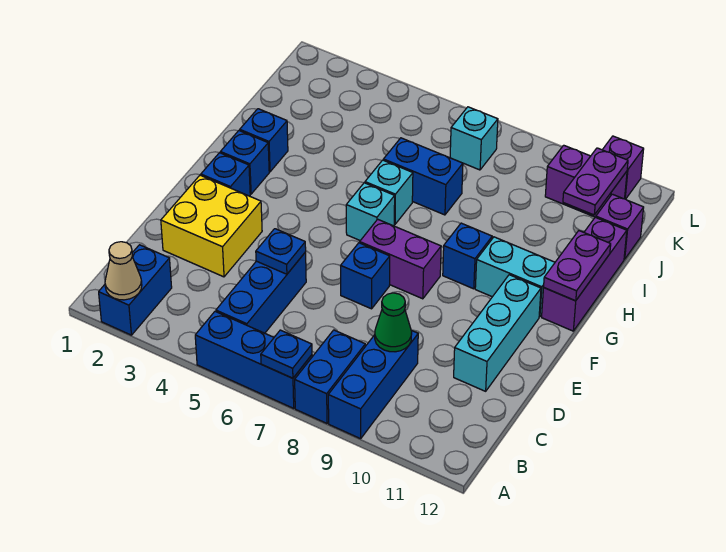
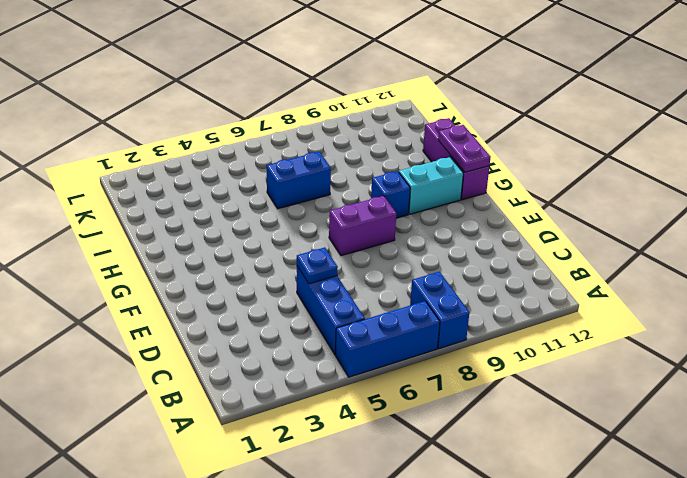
none -> blue brick A2:B2 level 1
none -> blue brick A9:C9 level 1
none -> yellow brick D2:E3 level 1

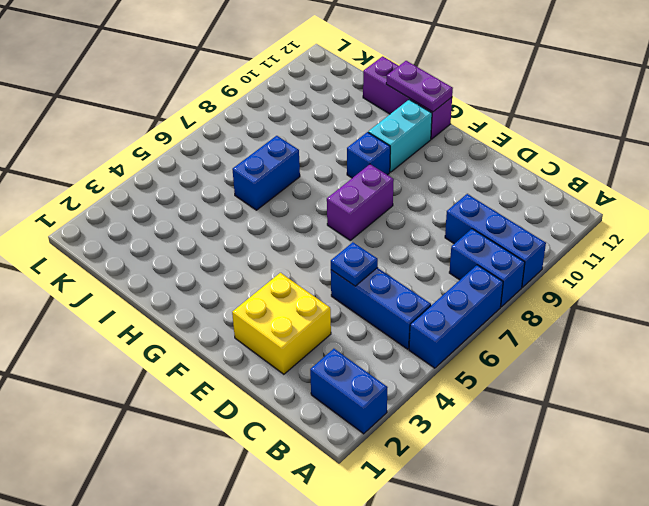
none -> cyan brick D11:F11 level 1
none -> blue brick E7 level 1
none -> blue brick F2 level 1

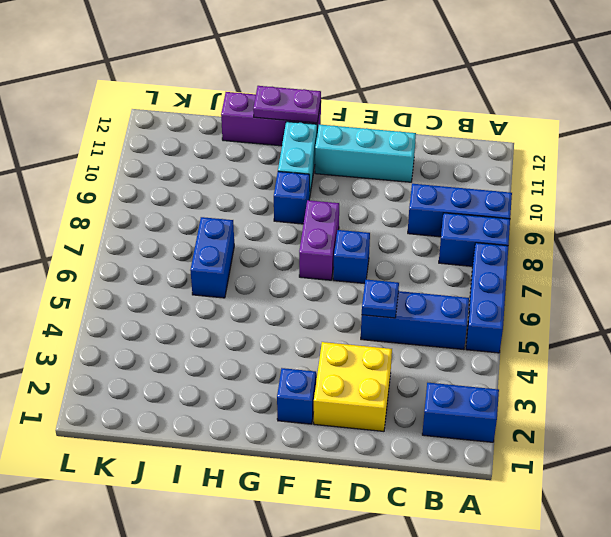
none -> blue brick G2 level 1
none -> cyan brick G6 level 1
none -> blue brick H2 level 1

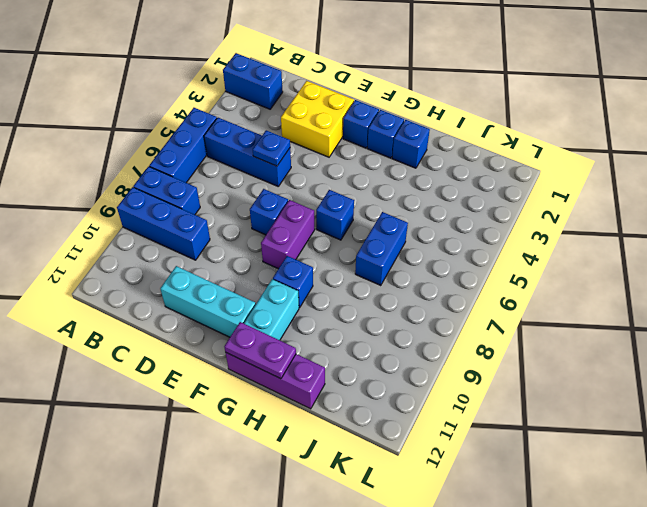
blue brick G6 level 1 -> cyan brick G6 level 1
none -> cyan brick H6 level 1
none -> purple brick J12 level 1
none -> cyan brick K7 level 1

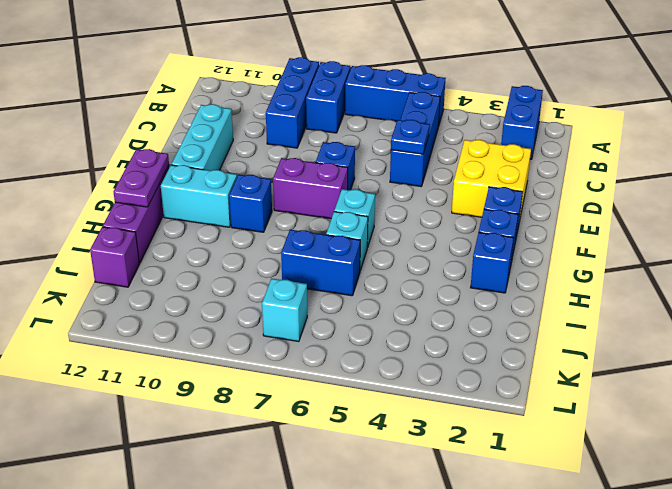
none -> purple brick K10:K11 level 1
none -> purple brick L11 level 1
none -> tan cone A2 level 2

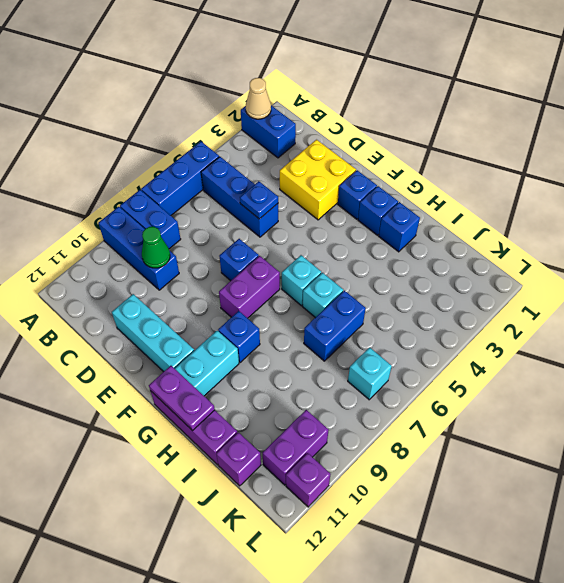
none -> blue plate A7 level 2
none -> purple plate J11:K11 level 2

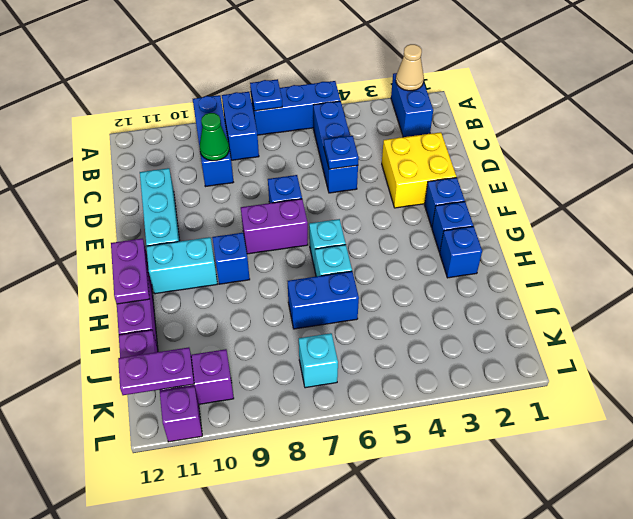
purple plate K11:K12 level 2 -> purple plate J11:K11 level 2

